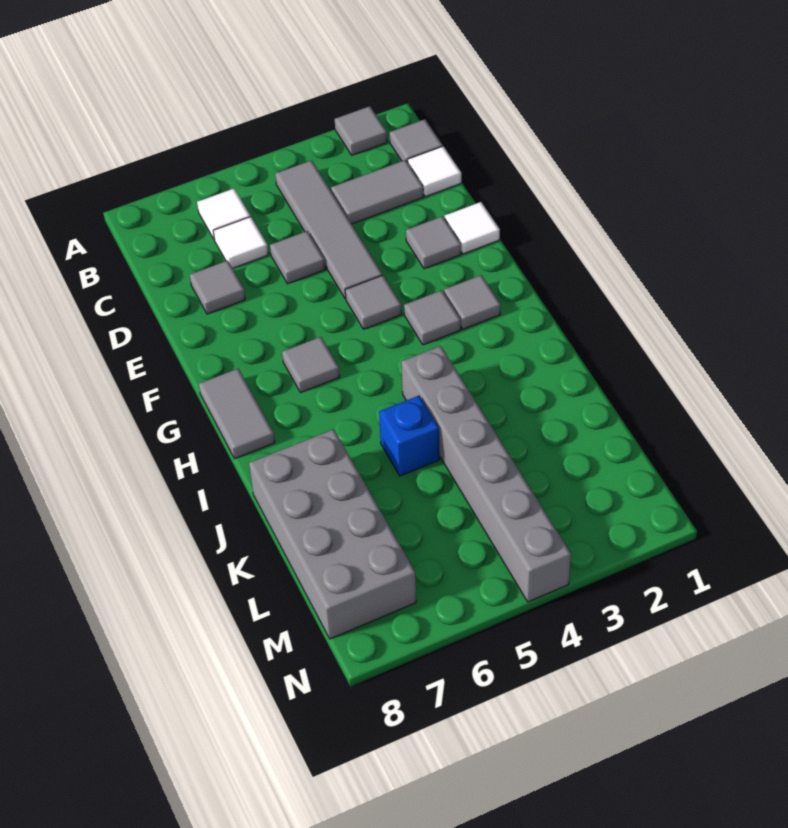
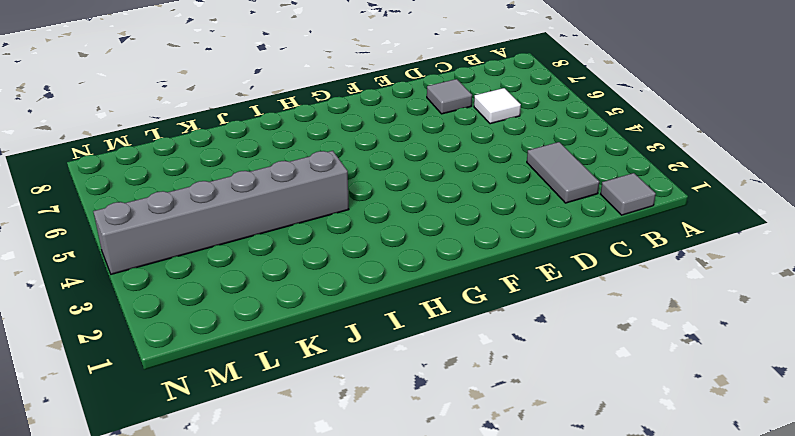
none -> grey tile A2 level 1
none -> grey tile B4:E4 level 1
none -> white tile B6 level 1

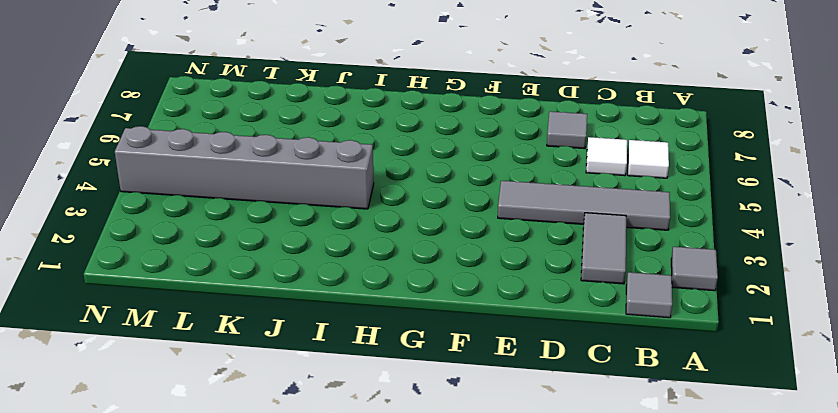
none -> white tile C1 level 1
none -> grey tile D5 level 1
none -> white tile E1 level 1

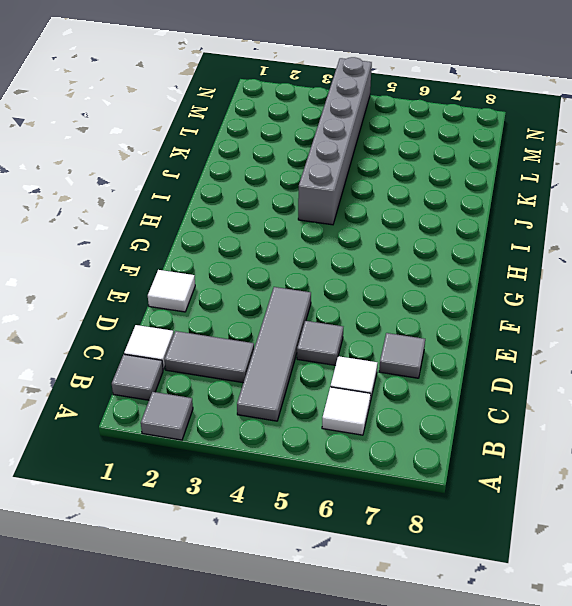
none -> grey tile E2 level 1
none -> grey tile F4 level 1
none -> grey tile G2 level 1

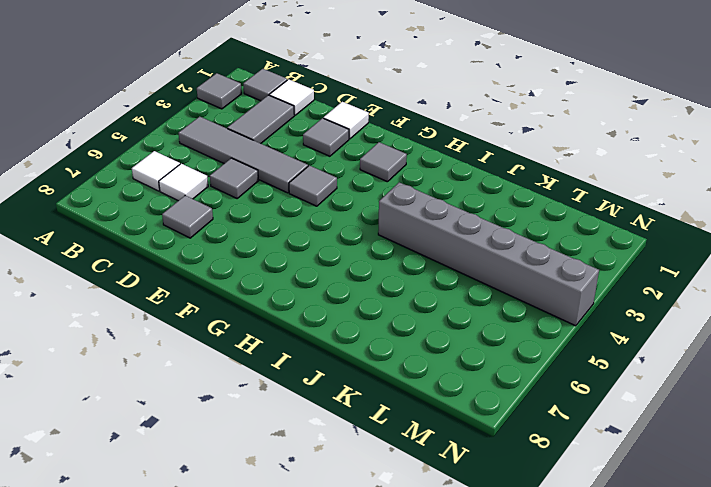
none -> grey tile G3 level 1
none -> grey tile G6 level 1
none -> grey tile G8:H8 level 1

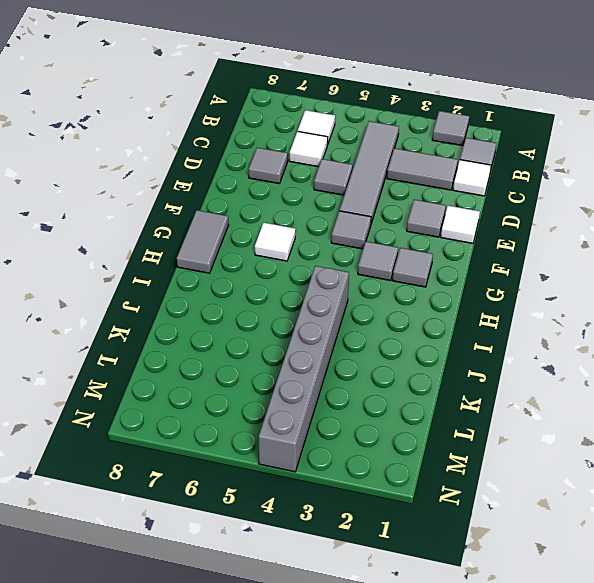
white tile G6 level 1 -> grey tile G6 level 1
none -> blue brick J5 level 1
none -> grey brick J7:M8 level 1

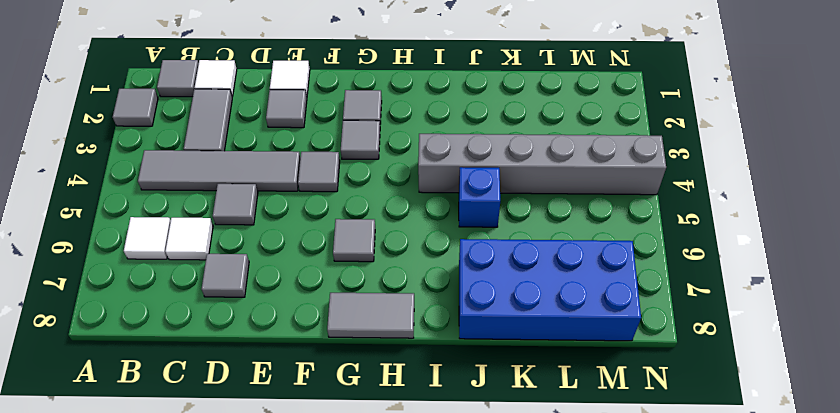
blue brick J7:M8 level 1 -> grey brick J7:M8 level 1

